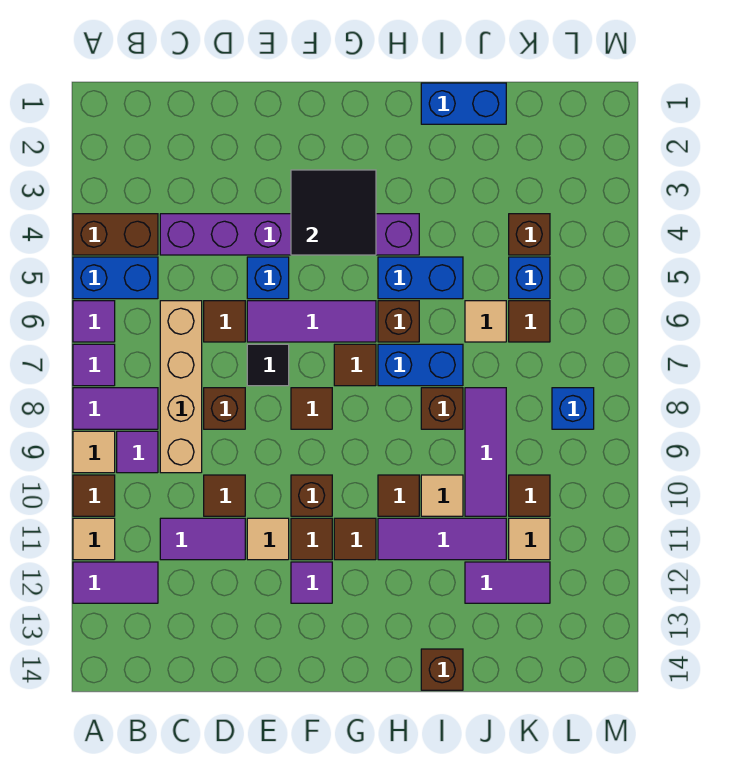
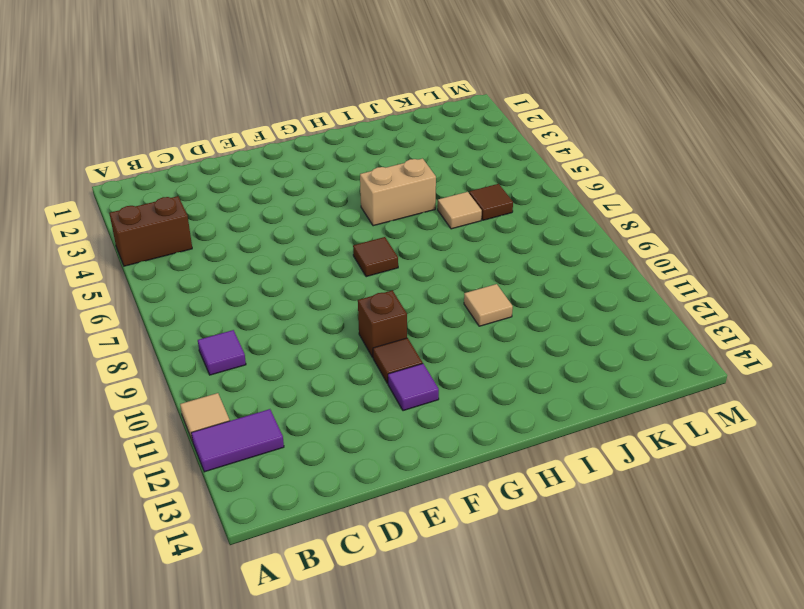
tan brick H5:I5 level 1 -> blue brick H5:I5 level 1
none -> blue brick A5:B5 level 1
none -> purple tile A6 level 1
none -> purple tile A7 level 1
none -> purple tile A8:B8 level 1

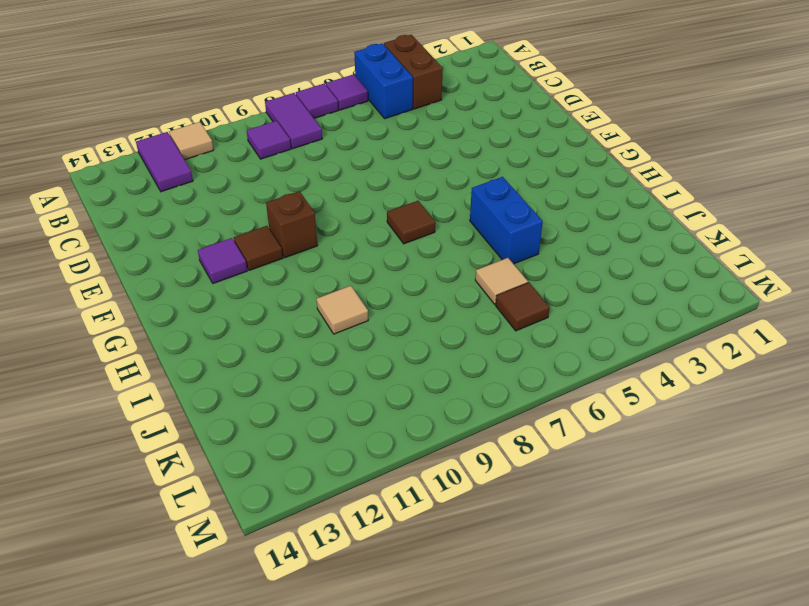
none -> tan tile A9 level 1
none -> brown tile A10 level 1
none -> purple brick C4:H4 level 1
none -> tan brick C6:C9 level 1

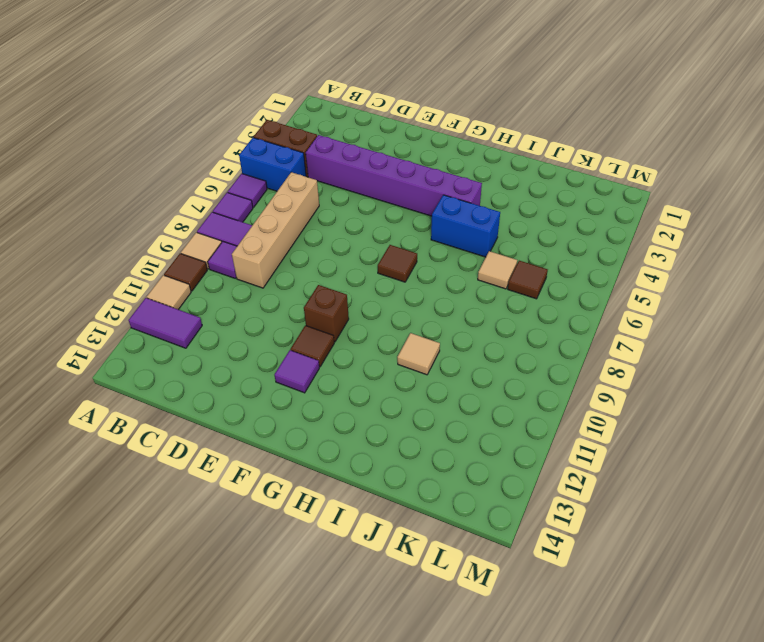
none -> purple tile C11:D11 level 1
none -> brown tile D6 level 1
none -> brown brick D8 level 1
none -> brown tile D10 level 1

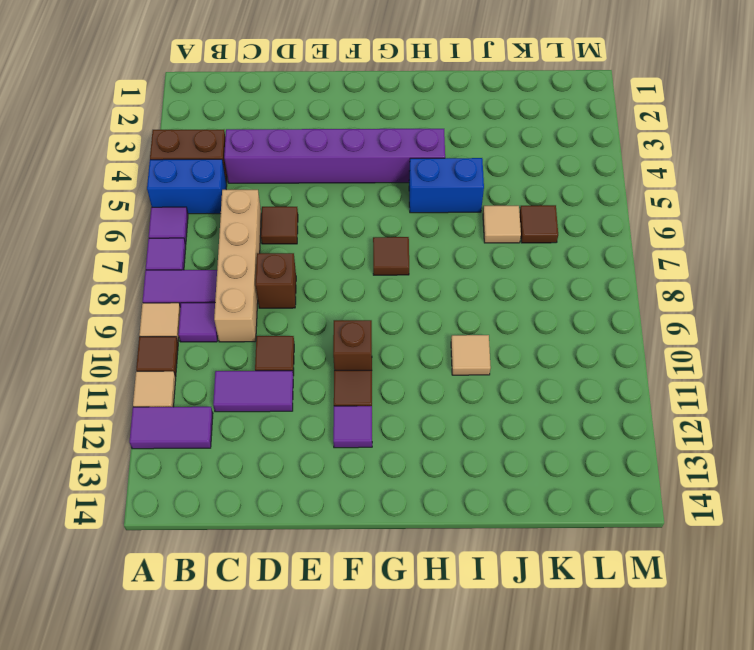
none -> blue brick E5 level 1
none -> purple tile E6:G6 level 1
none -> black tile E7 level 1
none -> tan tile E11 level 1

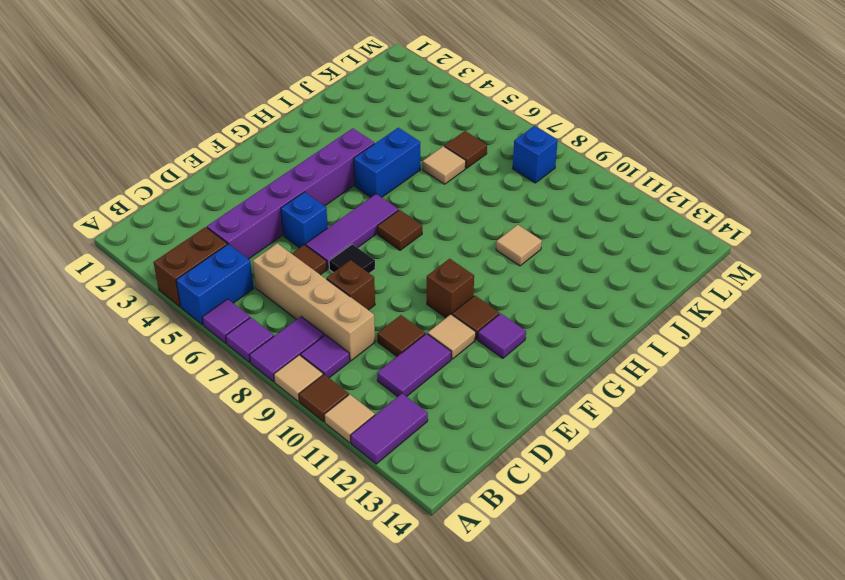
none -> brown tile F8 level 1
none -> brown tile G11 level 1
none -> brown brick H6 level 1
none -> blue brick H7:I7 level 1

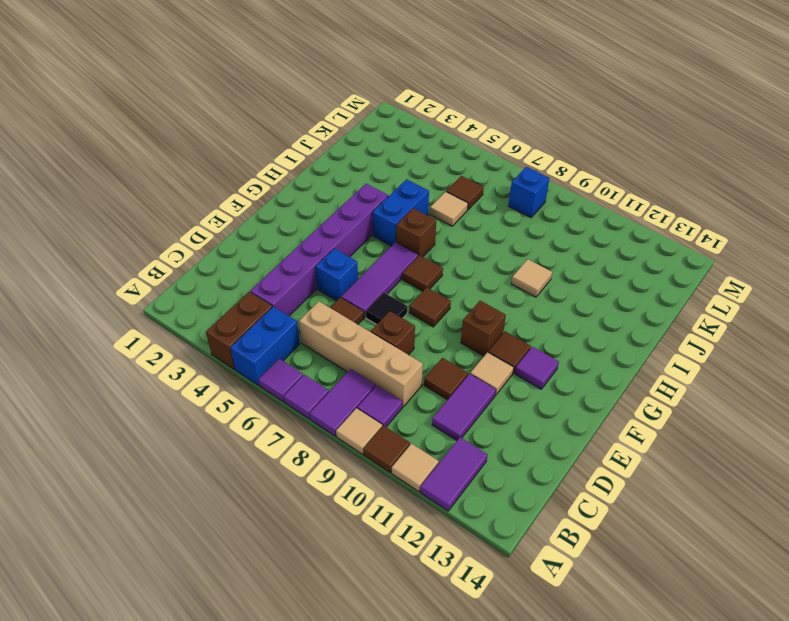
none -> brown tile G11 level 1
none -> blue brick H7:I7 level 1
none -> brown tile H10 level 1
none -> purple tile H11:J11 level 1

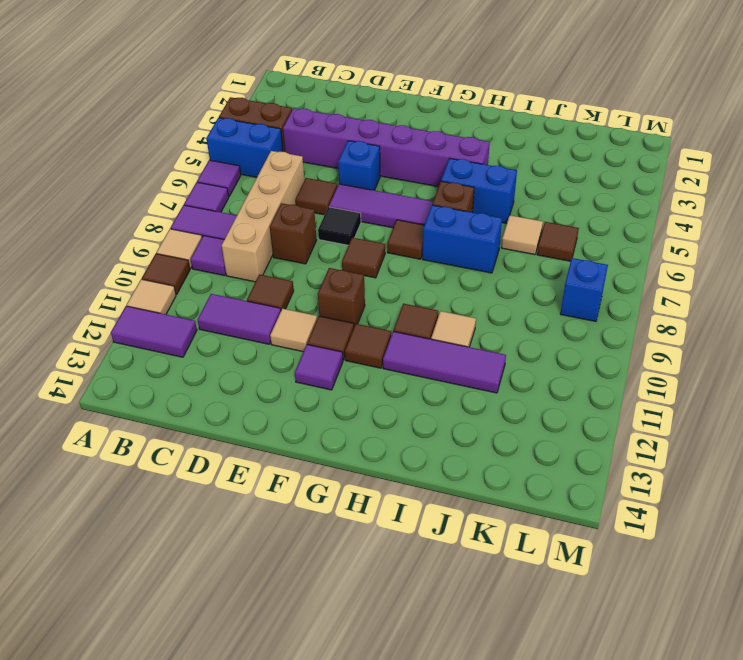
none -> blue brick I1:J1 level 1
none -> brown brick I8 level 1
none -> brown brick I14 level 1
none -> purple tile J8:J10 level 1

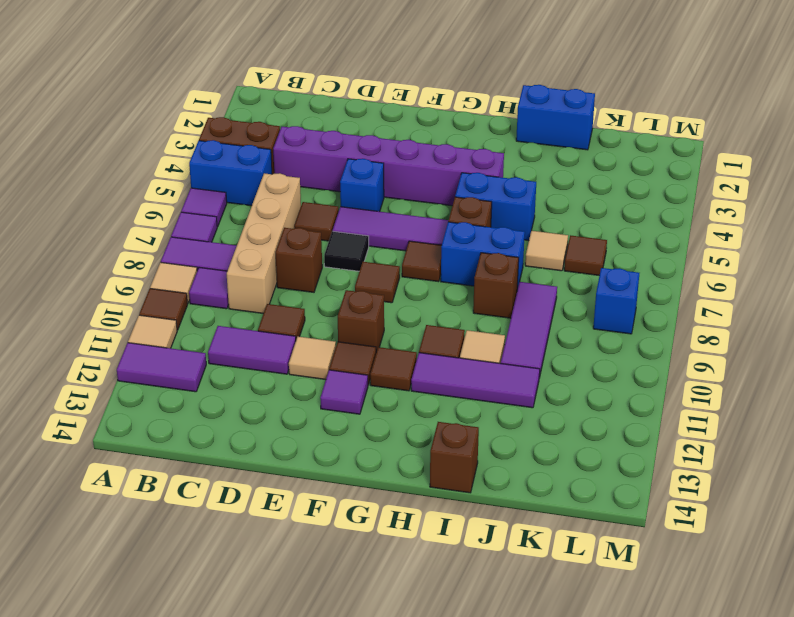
none -> purple tile J12:K12 level 1
none -> brown brick K4 level 1
none -> blue brick K5 level 1
none -> brown tile K10 level 1

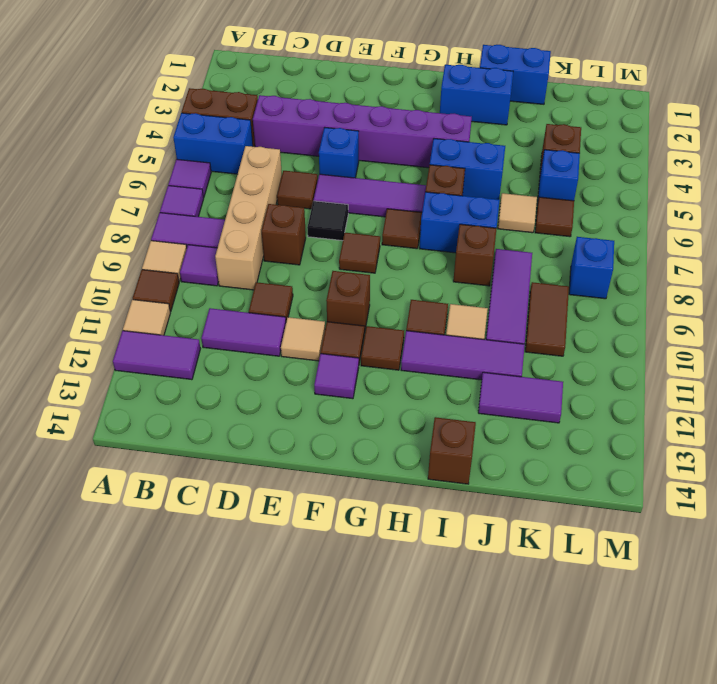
blue brick H2:I2 level 1 -> none
brown tile K9:K10 level 1 -> brown tile K10 level 1
none -> tan tile K11 level 1
none -> black tile F3:G4 level 2

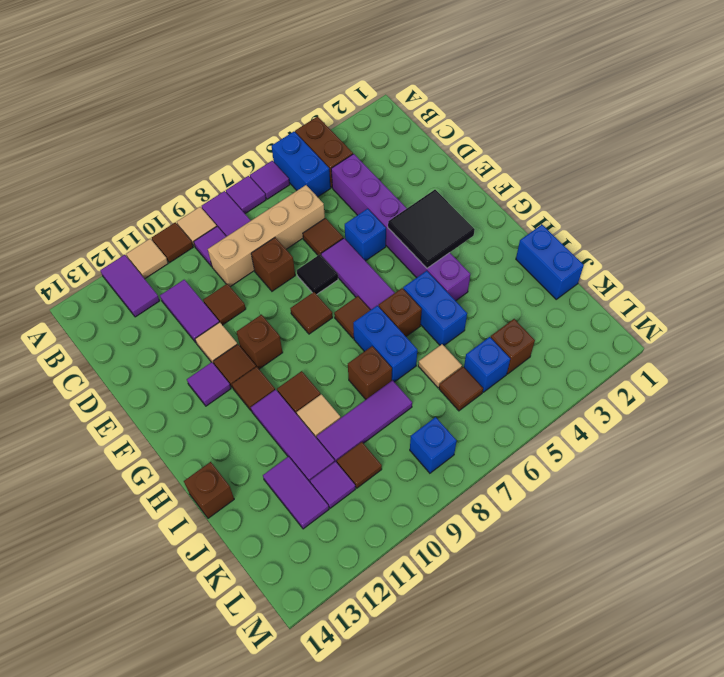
purple tile K11 level 1 -> tan tile K11 level 1

